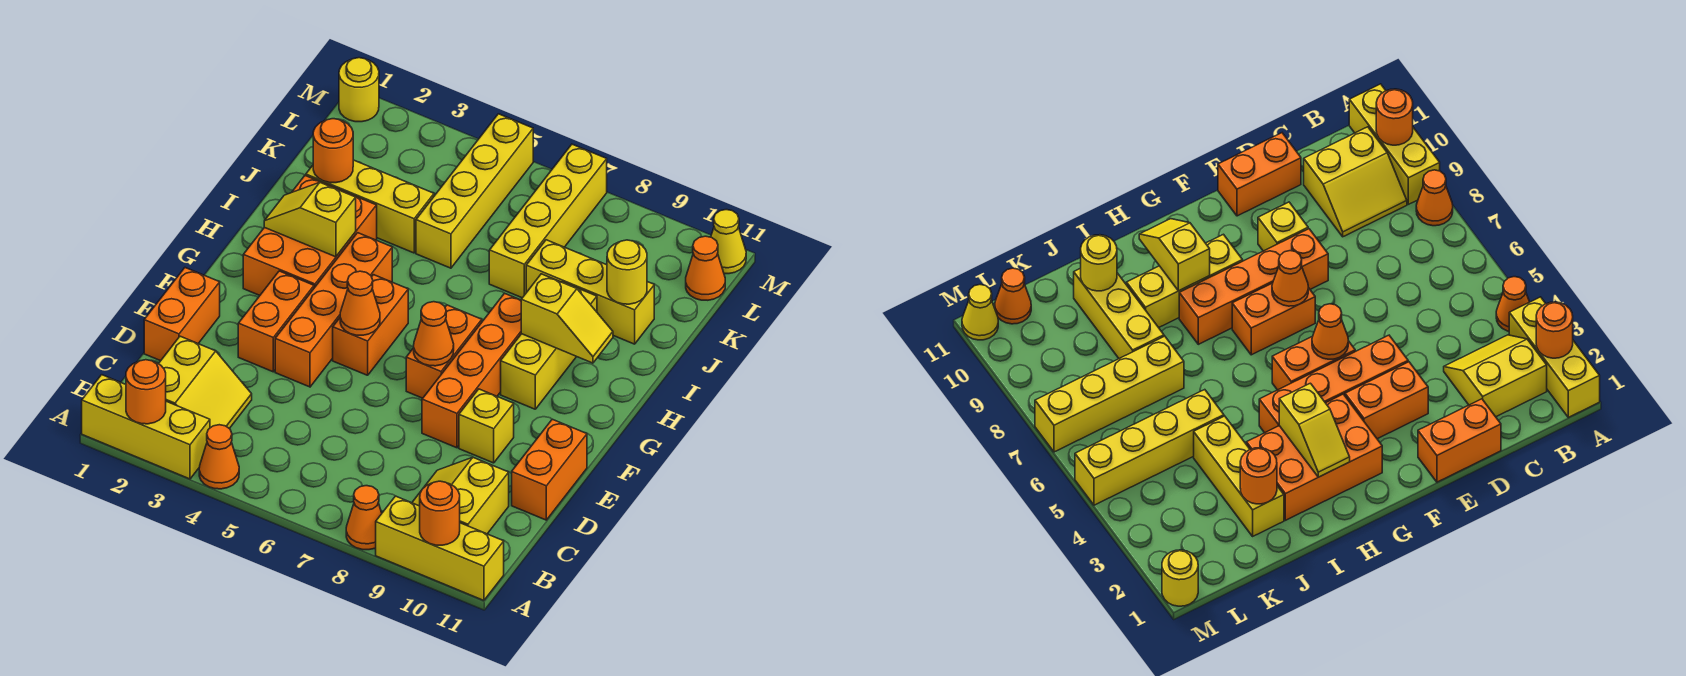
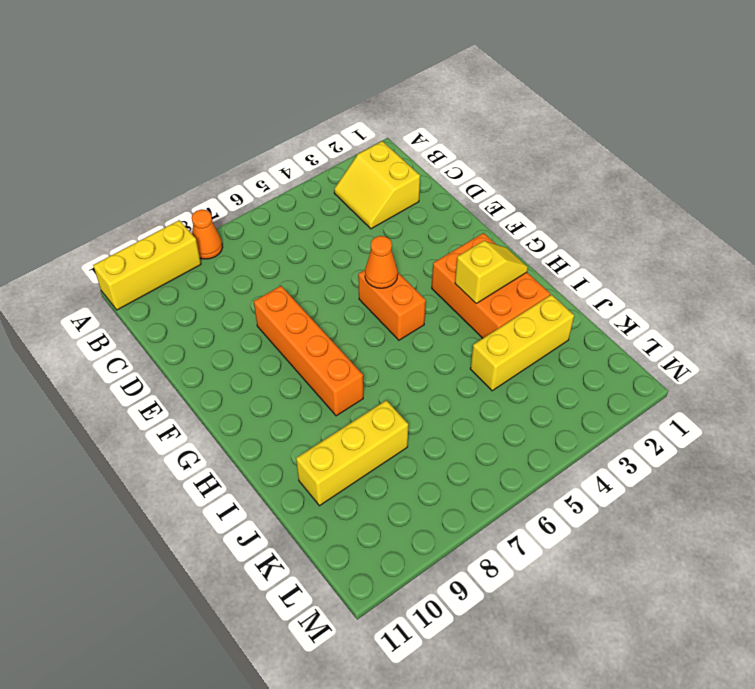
none -> yellow brick A1:A3 level 1
none -> orange cone A4 level 1
none -> yellow slope B9:C10 level 1 top 10
none -> orange brick D1:E1 level 1

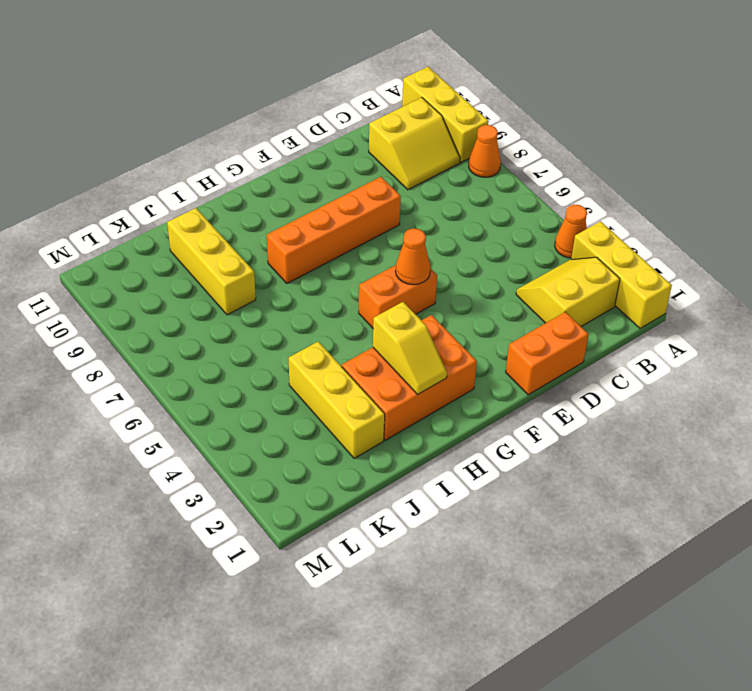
none -> orange brick D11:E11 level 1
none -> orange brick E3:F3 level 1
none -> orange brick E4:H4 level 1
none -> yellow brick E9 level 1

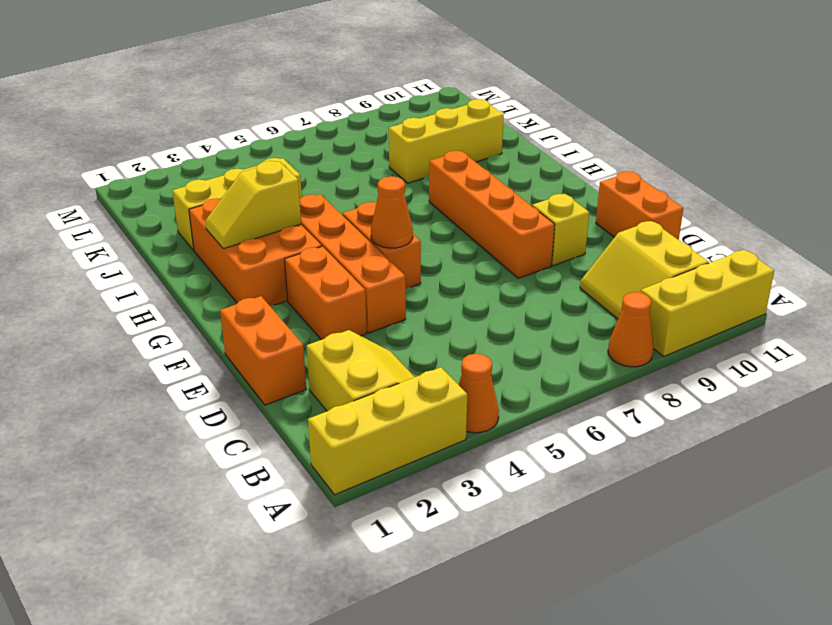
none -> orange brick F7:G7 level 1
none -> yellow brick G9:I9 level 1
none -> yellow brick J5:M5 level 1
none -> yellow brick J7:M7 level 1

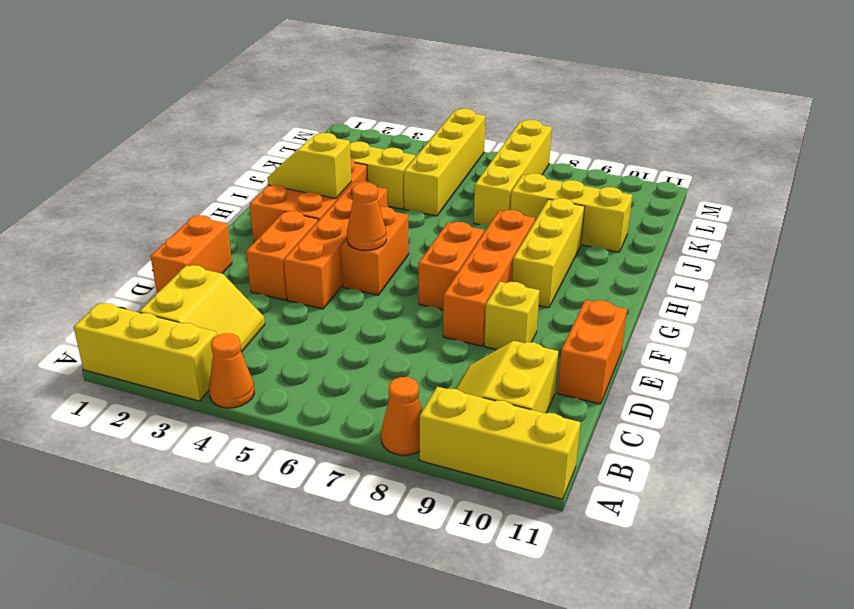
none -> orange cone L11 level 1
none -> yellow round brick M1 level 1
none -> yellow cone M11 level 1
none -> orange round brick A2 level 2

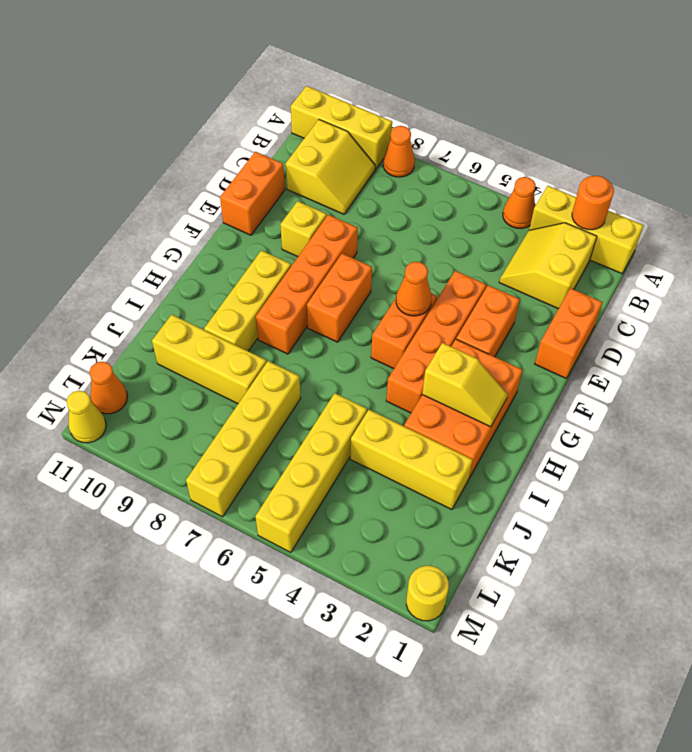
none -> orange round brick A10 level 2
none -> orange cone F7 level 2
none -> yellow slope H9:H10 level 2 top 9
none -> orange round brick J2 level 2

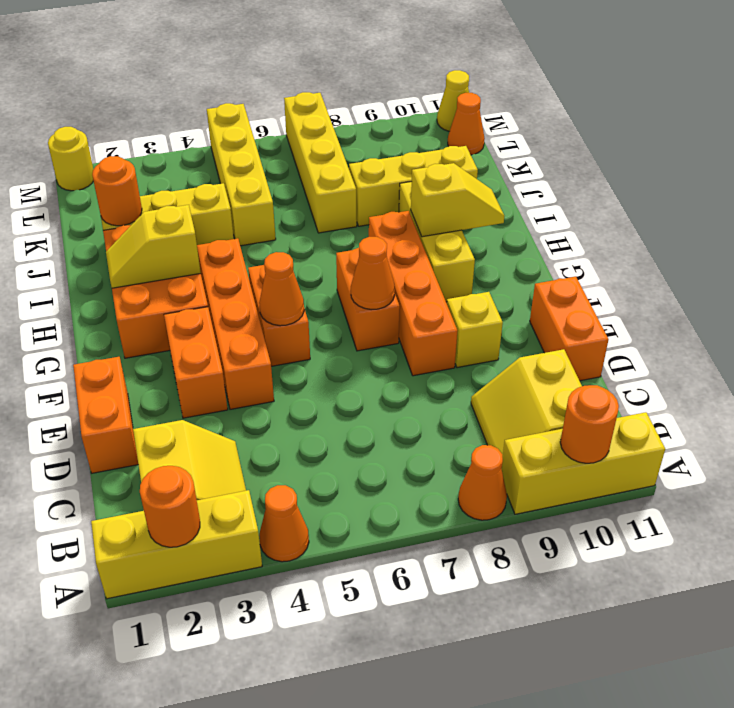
none -> yellow round brick J10 level 2

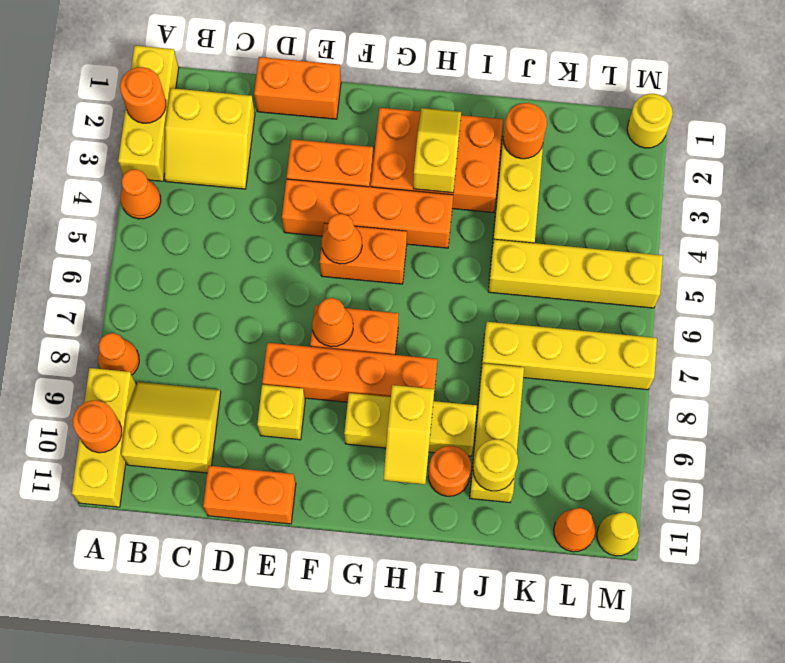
orange round brick I10 level 1 -> none

